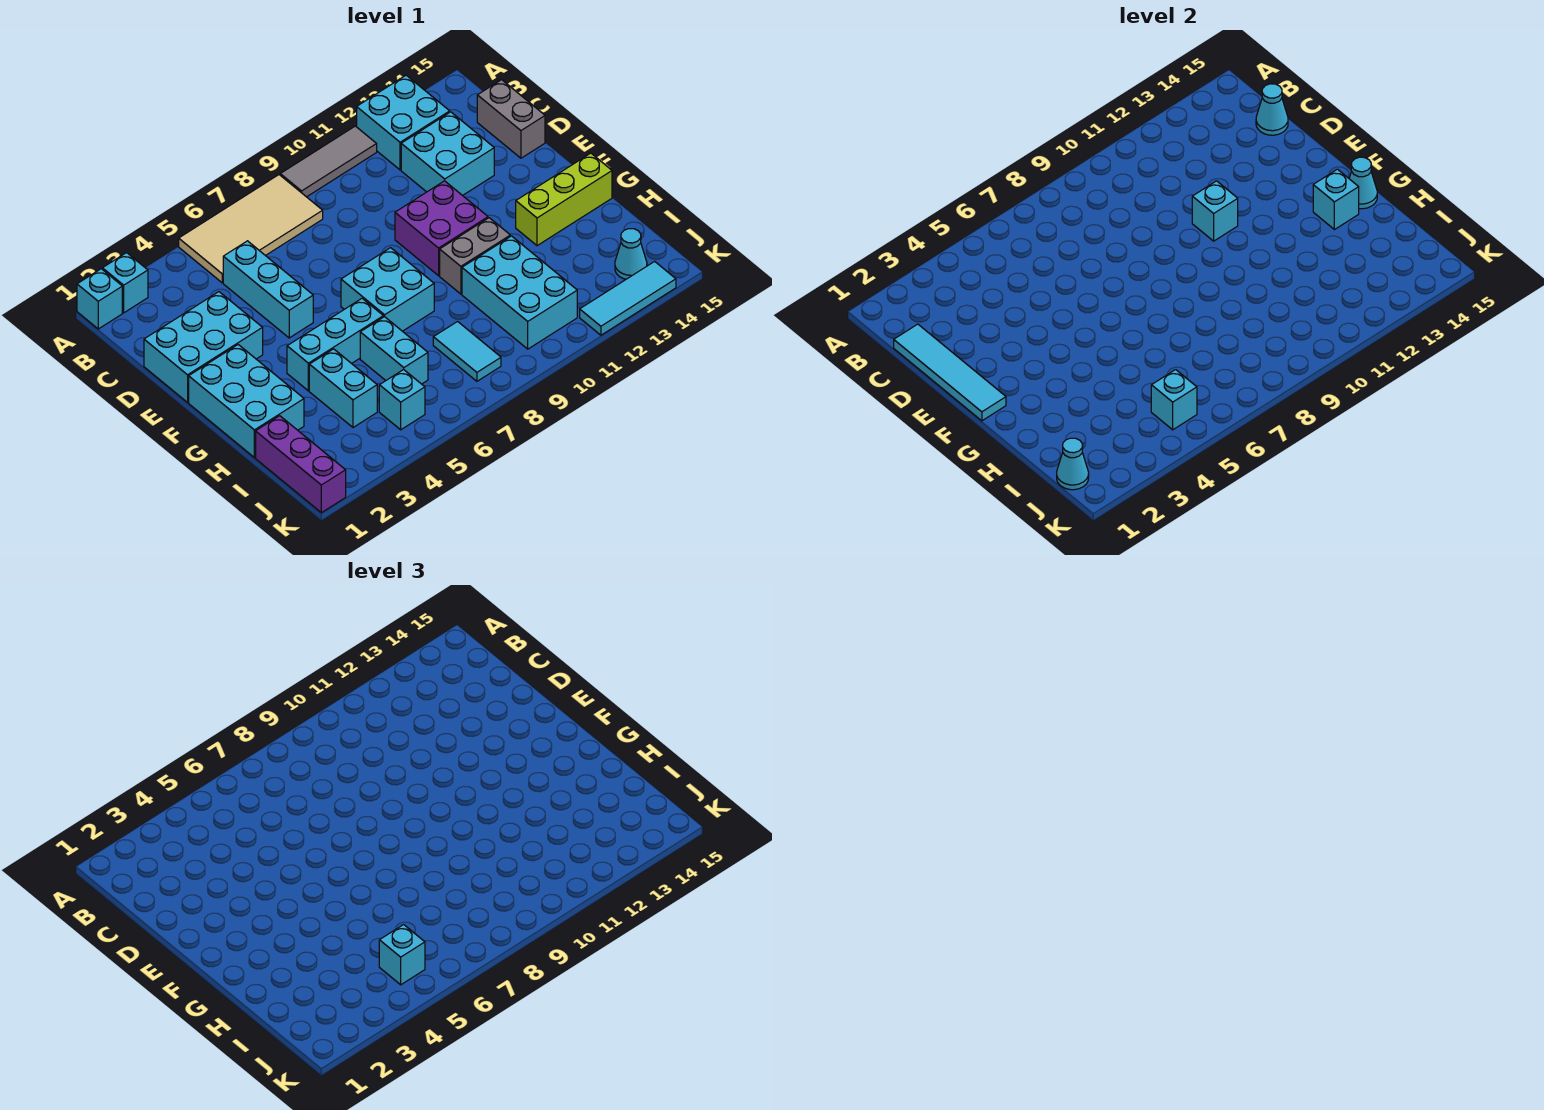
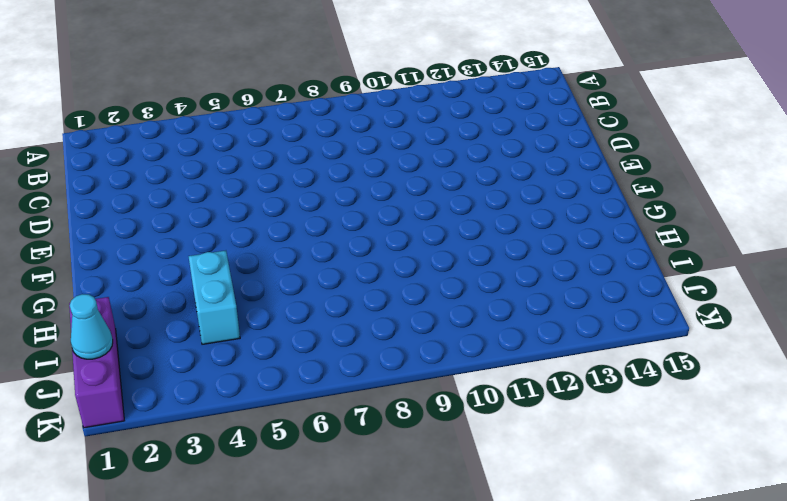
none -> cyan brick A1 level 1
none -> cyan brick A2 level 1
none -> tan tile A5:B8 level 1
none -> grey tile A9:A11 level 1

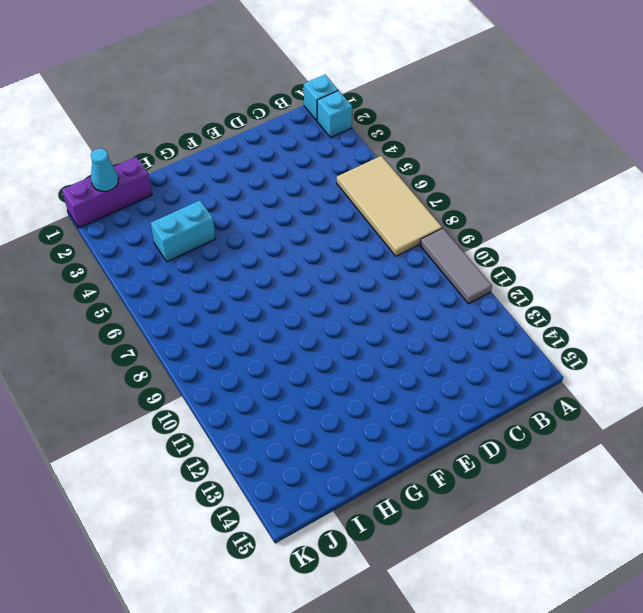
none -> cyan brick A12:B13 level 1
none -> cyan brick C5:E5 level 1
none -> cyan brick C12:D13 level 1
none -> grey brick C15:D15 level 1

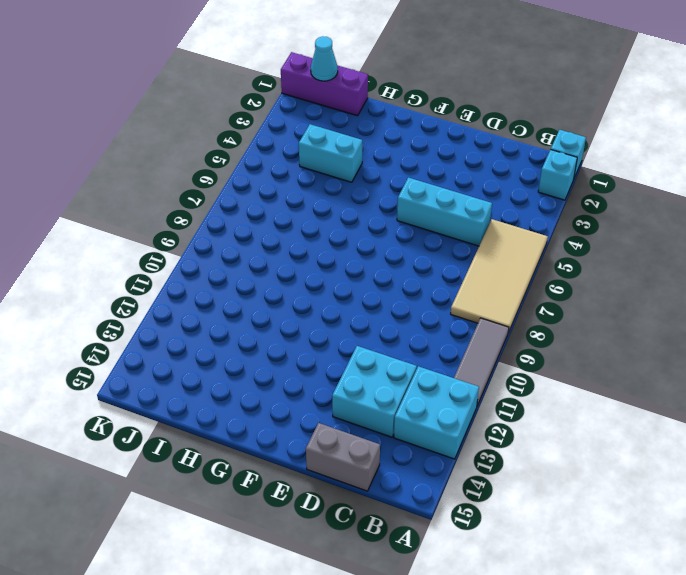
none -> cyan brick D1:E3 level 1
none -> purple brick E10:F11 level 1
none -> cyan brick F1:H2 level 1
none -> cyan brick F7:G8 level 1

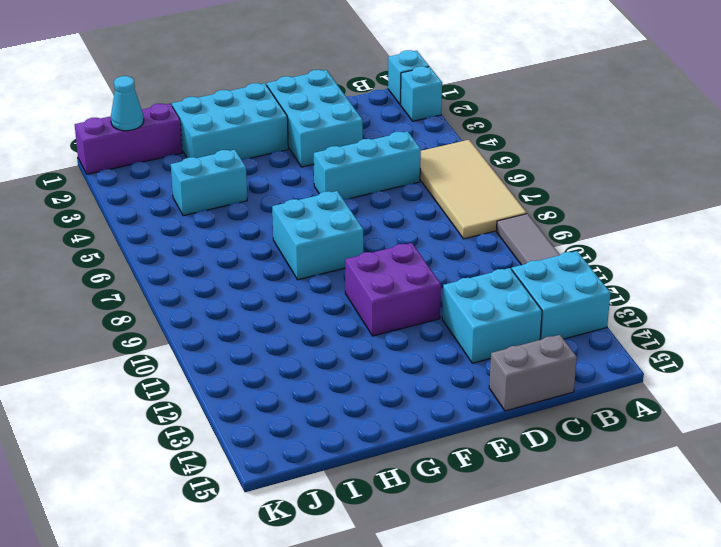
none -> cyan brick G4:G6 level 1
none -> grey brick G10:G11 level 1
none -> lime brick G13:G15 level 1
none -> cyan brick H6:I6 level 1

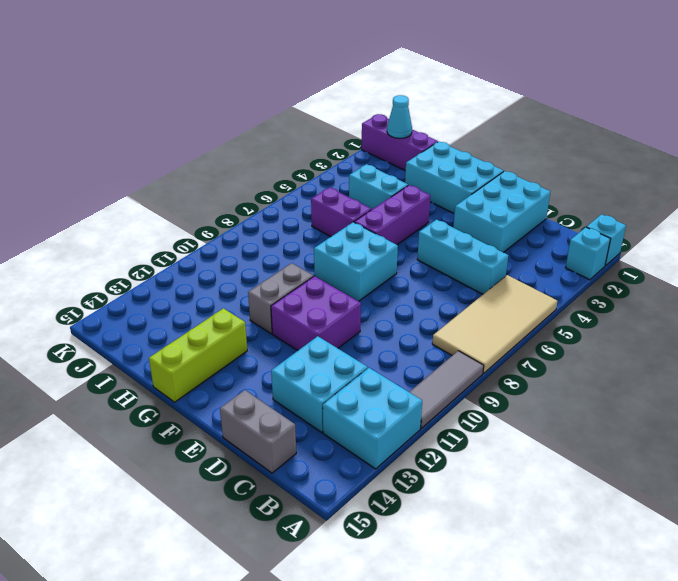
purple brick G4:G6 level 1 -> cyan brick G4:G6 level 1
purple brick H6:I6 level 1 -> cyan brick H6:I6 level 1
none -> cyan brick H10:J11 level 1
none -> cyan tile I8:J8 level 1
none -> cyan brick J5 level 1
none -> cyan cone J14 level 1

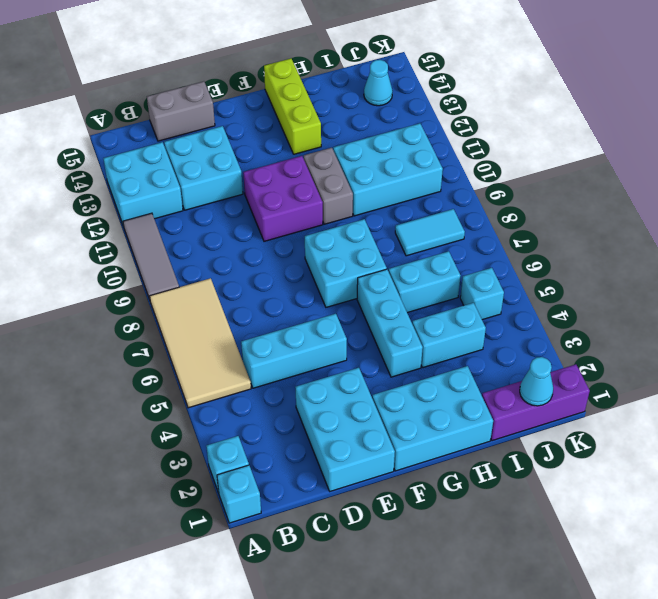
none -> cyan tile K12:K14 level 1
none -> cyan tile C1:F1 level 2
none -> cyan cone C15 level 2
none -> cyan brick E11 level 2

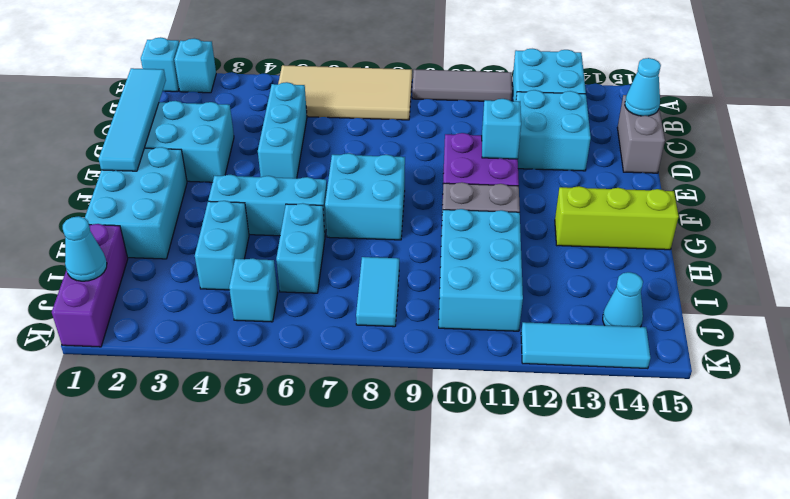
none -> cyan brick G14 level 2
none -> cyan cone G15 level 2
none -> cyan brick J5 level 2
none -> cyan brick J5 level 3

